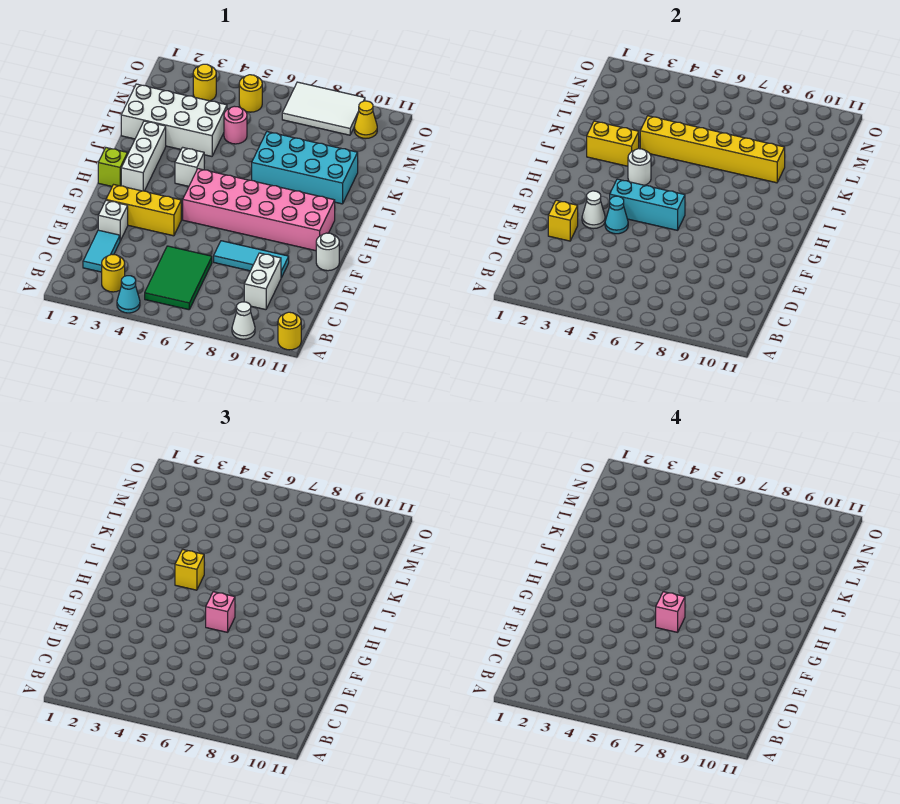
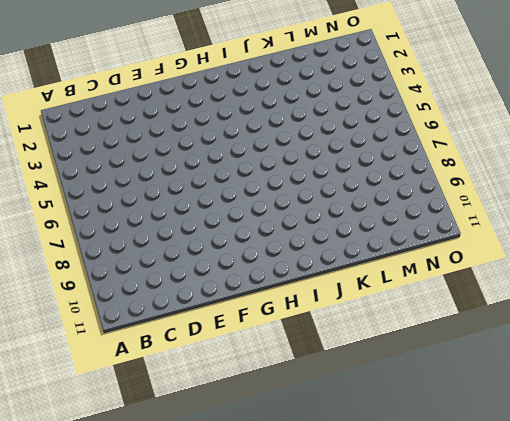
none -> cyan cone A4 level 1
none -> white cone A9 level 1
none -> yellow round brick A11 level 1
none -> yellow round brick B3 level 1

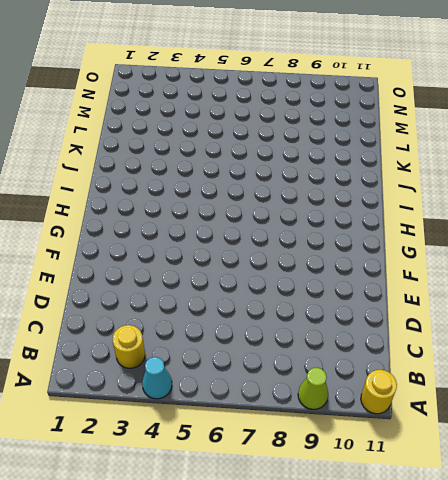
lime cone A9 level 1 -> white cone A9 level 1
none -> green tile B5:D6 level 1
none -> cyan tile C2:D2 level 1
none -> white brick C9:D9 level 1
none -> white brick E2 level 1

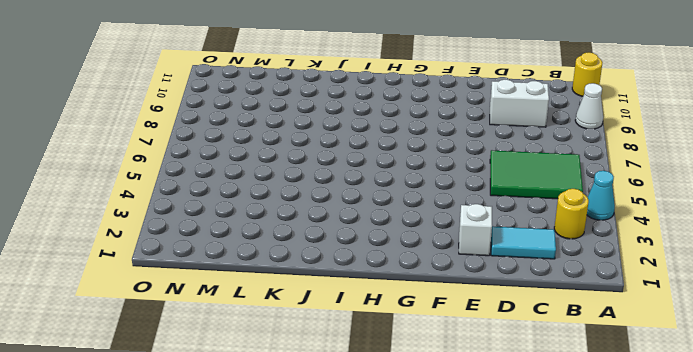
none -> cyan tile E7:E9 level 1
none -> yellow brick F2:F4 level 1
none -> white round brick F11 level 1
none -> pink brick G5:H10 level 1

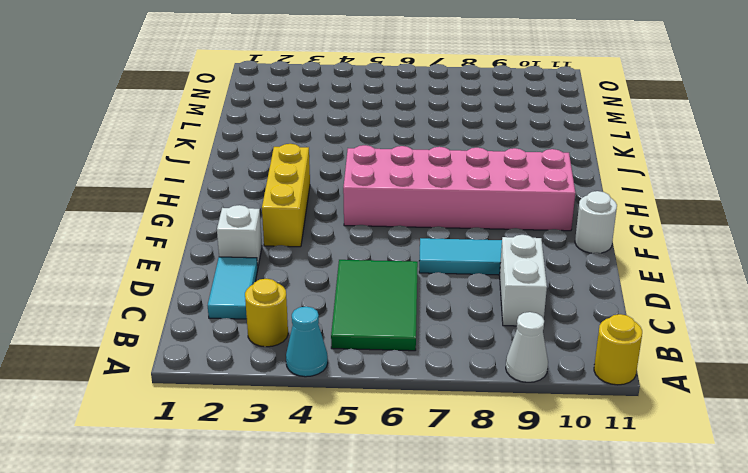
yellow brick F3:H3 level 1 -> yellow brick F2:F4 level 1
none -> lime brick H1 level 1
none -> white brick H2:J2 level 1
none -> white brick I4 level 1
none -> cyan brick J7:K10 level 1

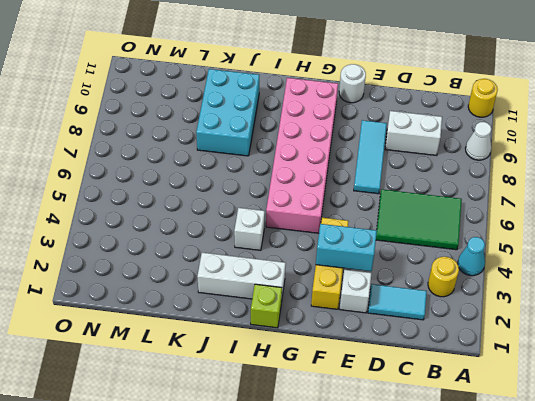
cyan brick E3:F3 level 2 -> white cone F3 level 2
cyan brick J8:K10 level 1 -> cyan brick J7:K10 level 1
none -> white brick K1:L4 level 1
none -> pink round brick L5 level 1
none -> yellow round brick N3 level 1
none -> yellow round brick N5 level 1

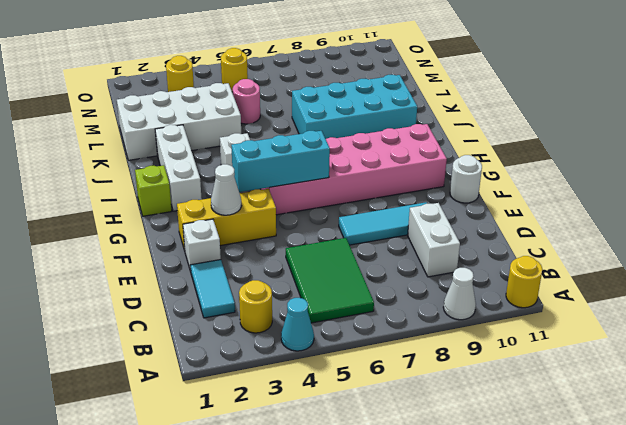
none -> white tile N7:O9 level 1
none -> yellow cone N10 level 1
none -> yellow brick E2 level 2
none -> cyan cone F4 level 2

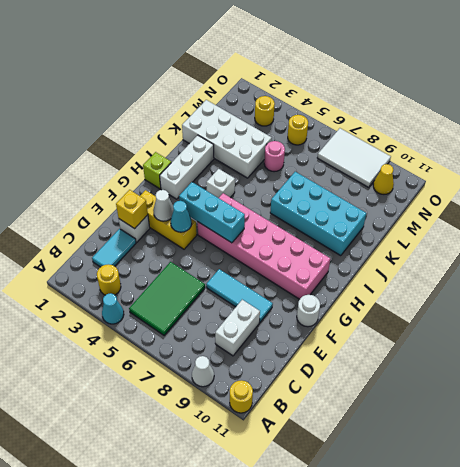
none -> white round brick I4 level 2
none -> yellow brick J2:J3 level 2
none -> yellow brick K4:K9 level 2
none -> pink brick G6 level 3

